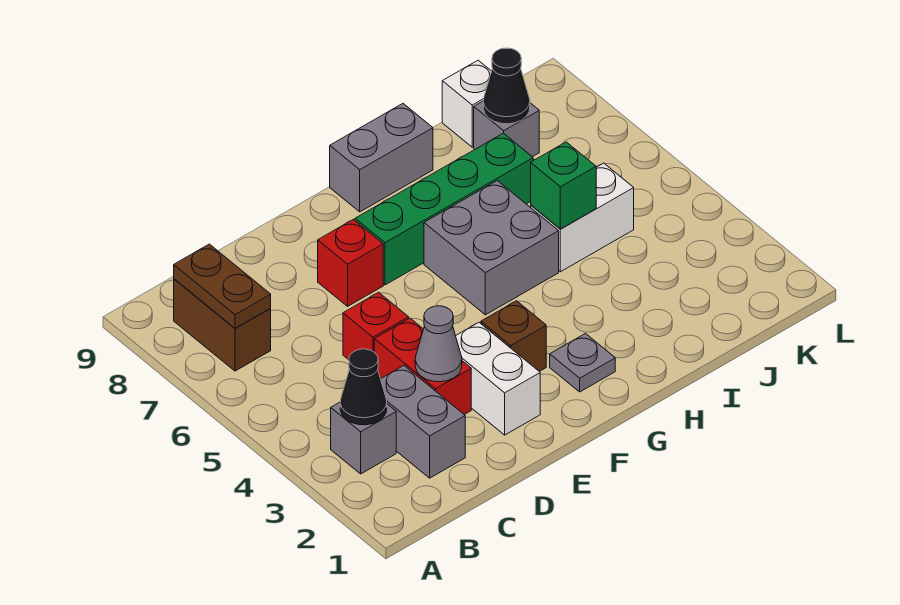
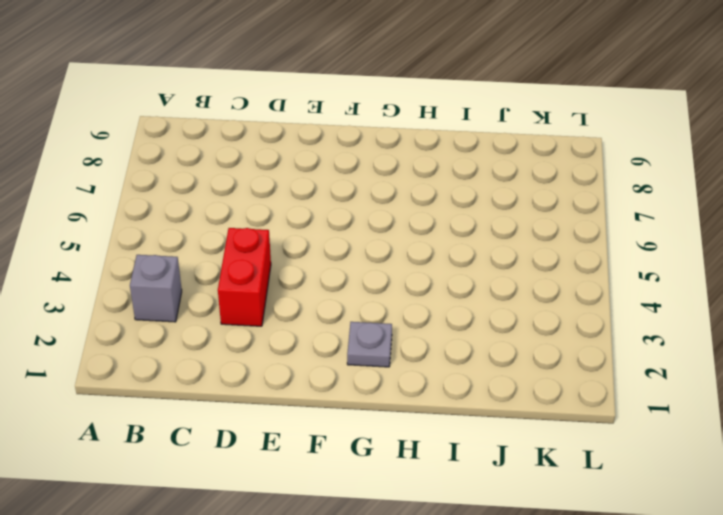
none -> brown brick B7:B8 level 1
none -> grey brick C2:C3 level 1
none -> red brick D5 level 1

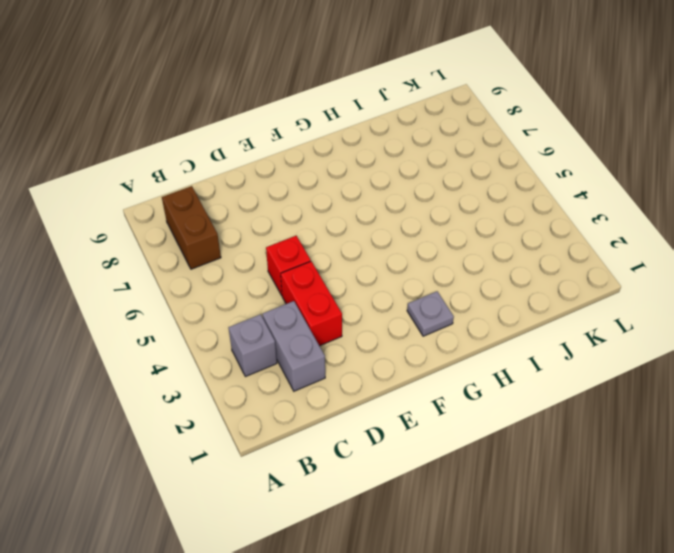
none -> white brick E2:E3 level 1
none -> red brick E7 level 1
none -> brown brick F3 level 1

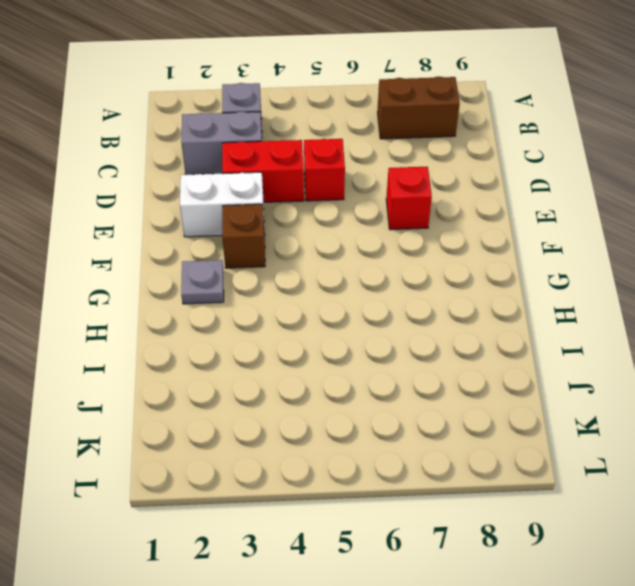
none -> green brick F7:I7 level 1
none -> grey brick G5:H6 level 1
none -> grey brick G9:H9 level 1

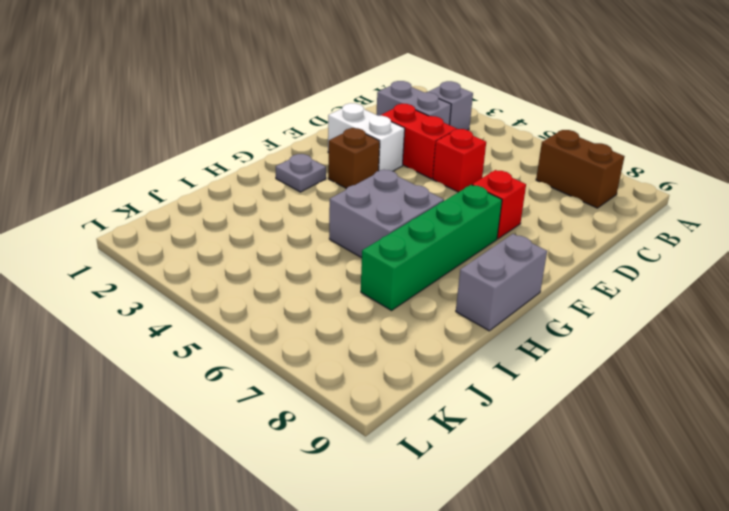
none -> white brick I5:J5 level 1
none -> grey brick J8 level 1
none -> white brick J9 level 1

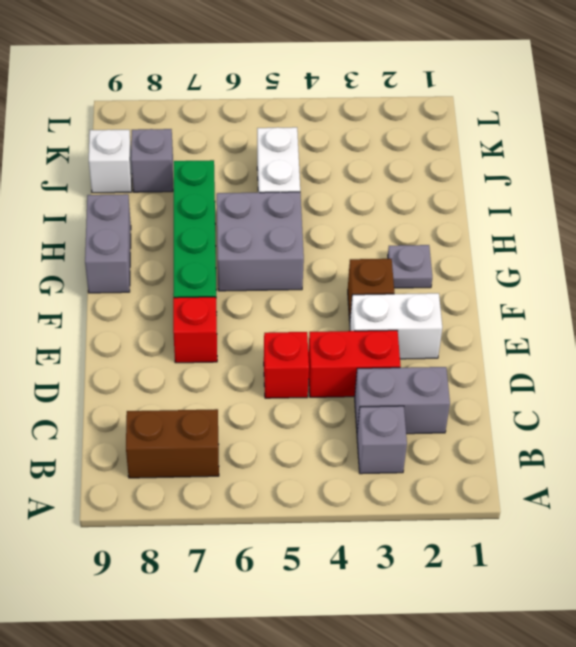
none -> black cone B3 level 2
none -> brown plate B7:B8 level 2
none -> grey cone D3 level 2

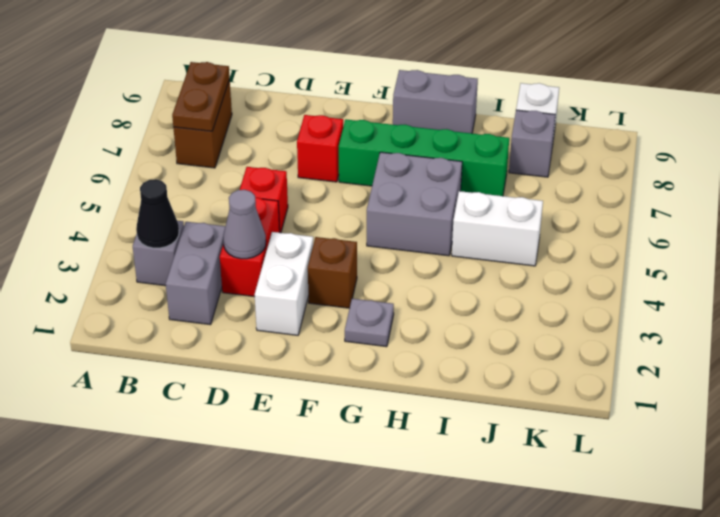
none -> green brick I5 level 2
none -> black cone J8 level 2

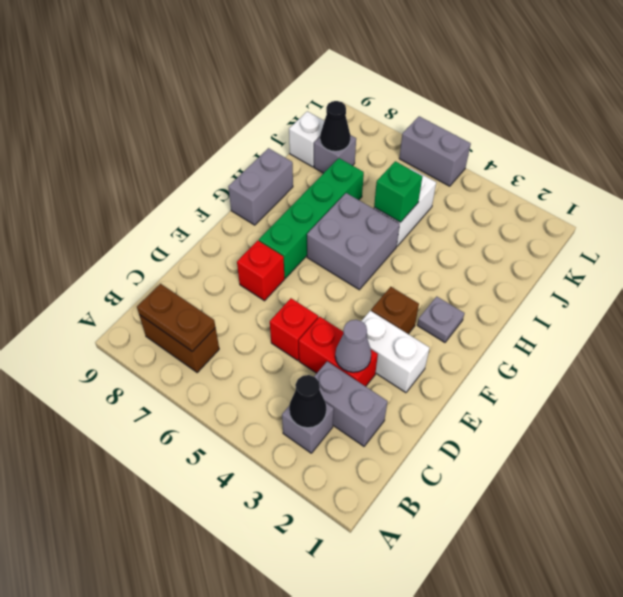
grey brick L5:L6 level 1 -> none

